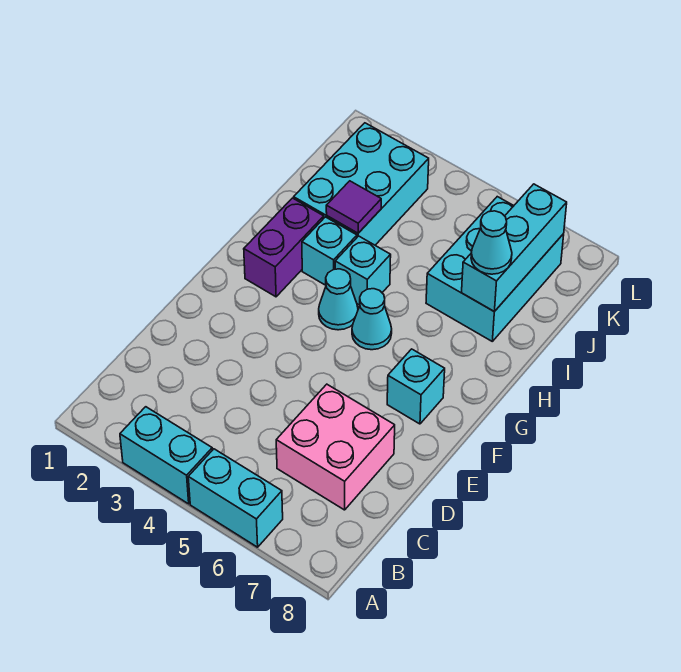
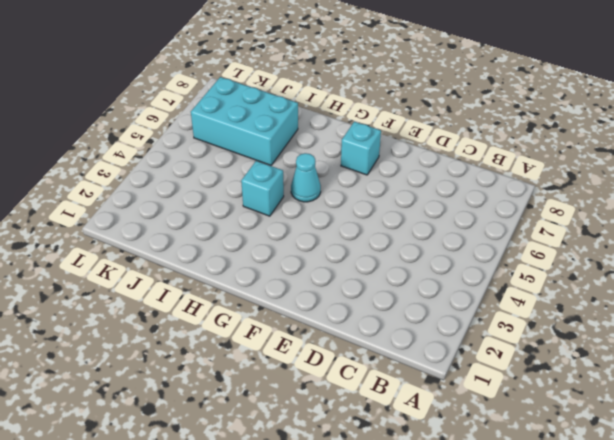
none -> cyan brick A3:A4 level 1
none -> cyan brick A5:A6 level 1
none -> pink brick C6:D7 level 1

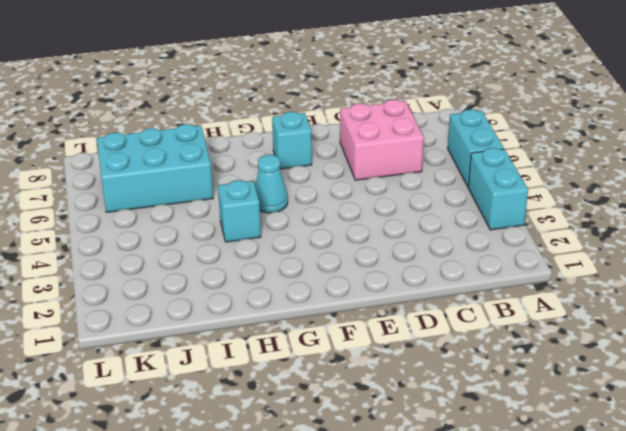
none -> purple brick G2:H2 level 1
none -> cyan cone G4 level 1
none -> cyan brick H3 level 1

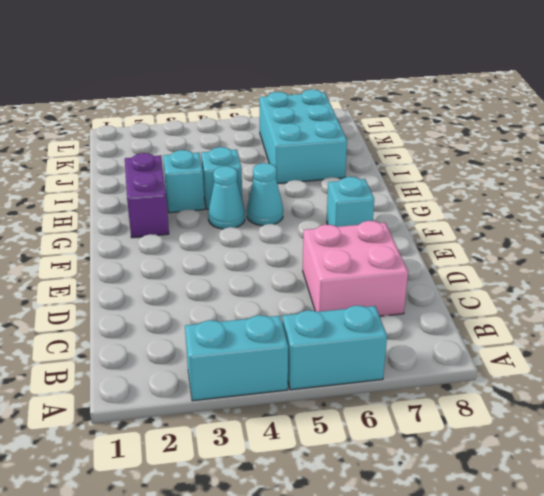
none -> cyan brick I2:K3 level 1
none -> purple tile I3 level 2
none -> cyan brick I7:K7 level 2

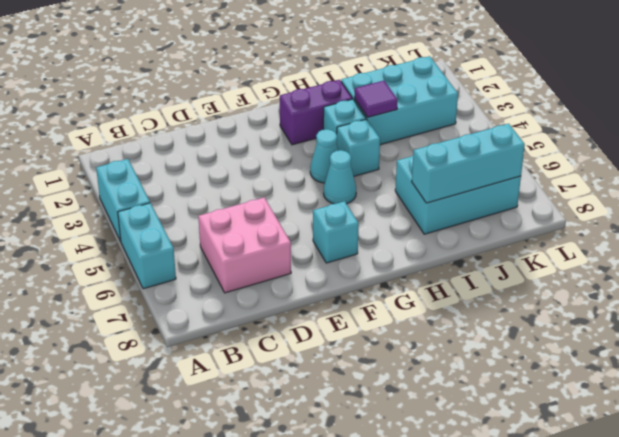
none -> cyan cone I7 level 3

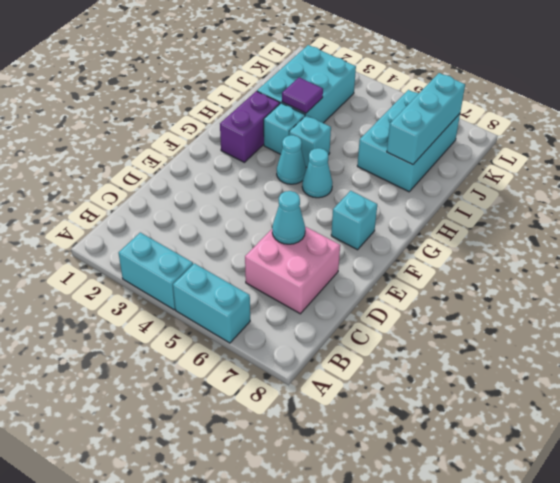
cyan cone D6 level 2 -> cyan cone I7 level 3

